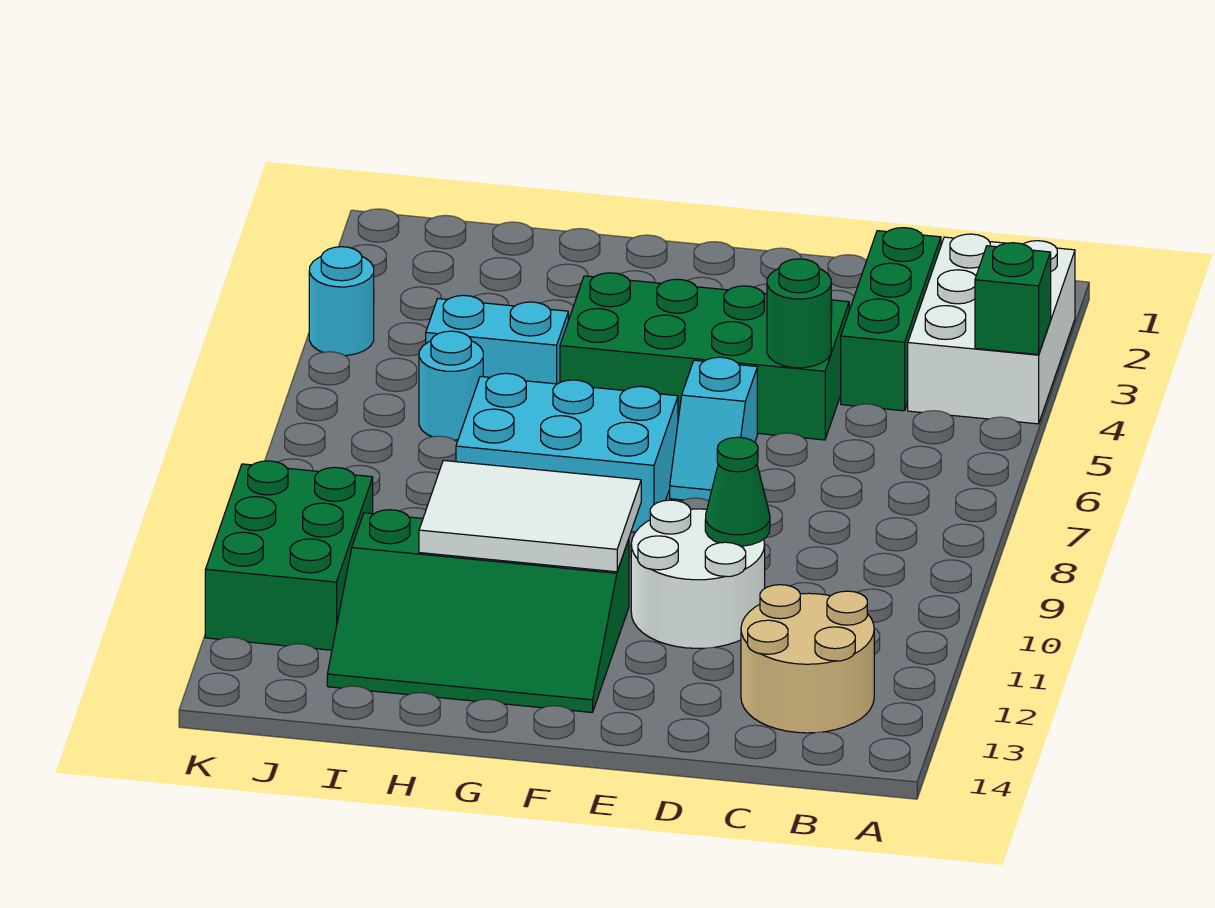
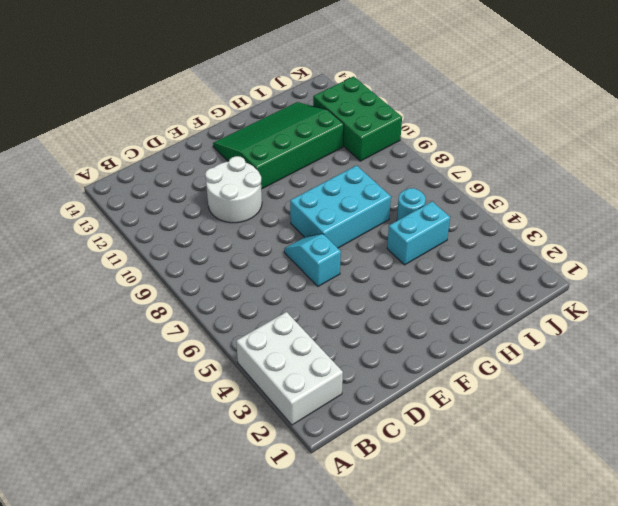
none -> tan round brick B12:C13 level 1
none -> green brick C2:C4 level 1
none -> green brick D4:G5 level 1

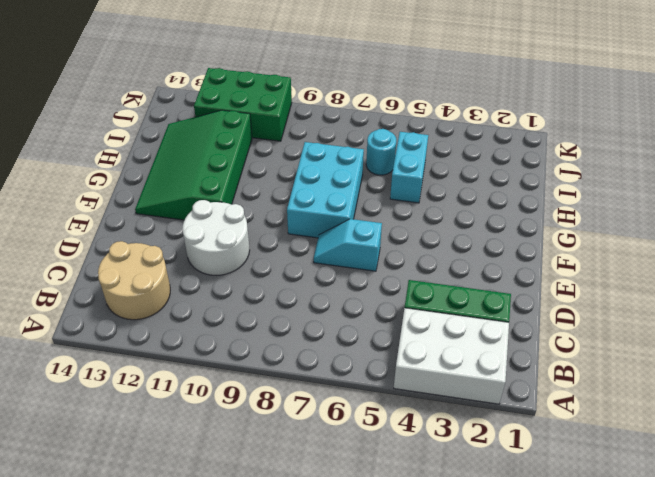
none -> green brick D4:G5 level 1
none -> cyan round brick K4 level 1
none -> green brick A4 level 2

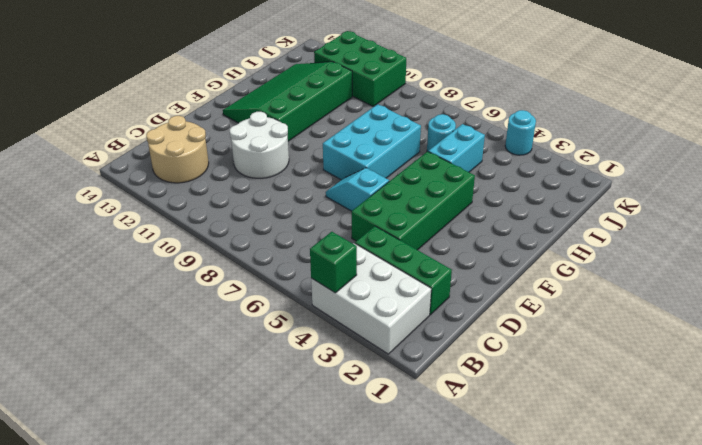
none -> green round brick D5 level 2
none -> green cone D10 level 2
none -> white tile F10:H11 level 2

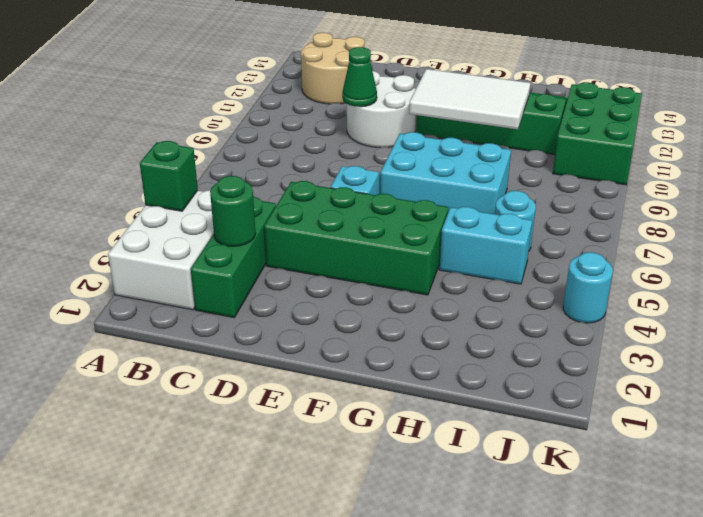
green round brick C3 level 2 -> green round brick D5 level 2

